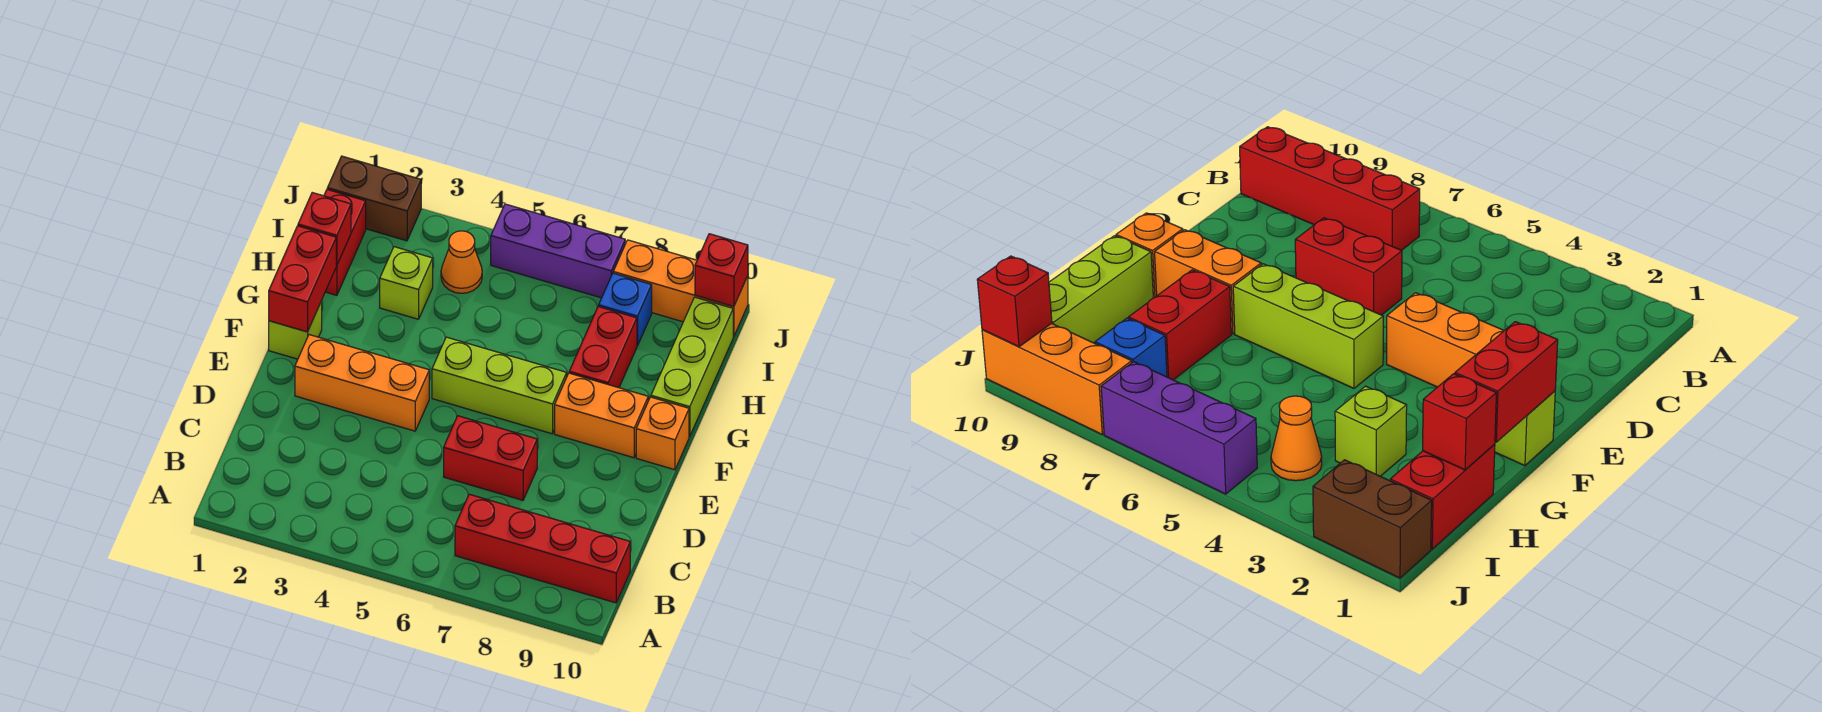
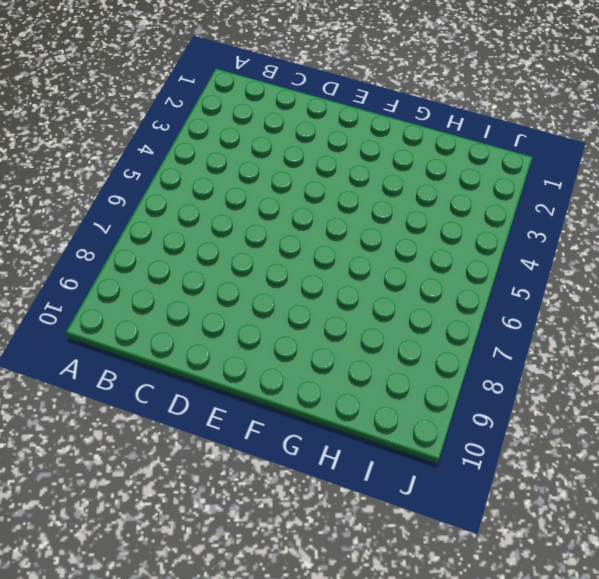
none -> red brick B7:B10 level 1
none -> red brick D6:D7 level 1
none -> orange brick E2:E4 level 1

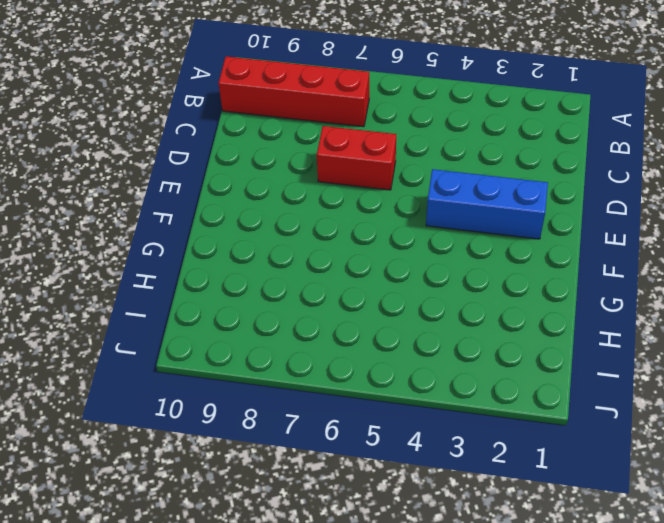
blue brick E2:E4 level 1 -> orange brick E2:E4 level 1
none -> lime brick F1 level 1
none -> lime brick F5:F7 level 1
none -> orange brick F8:F9 level 1

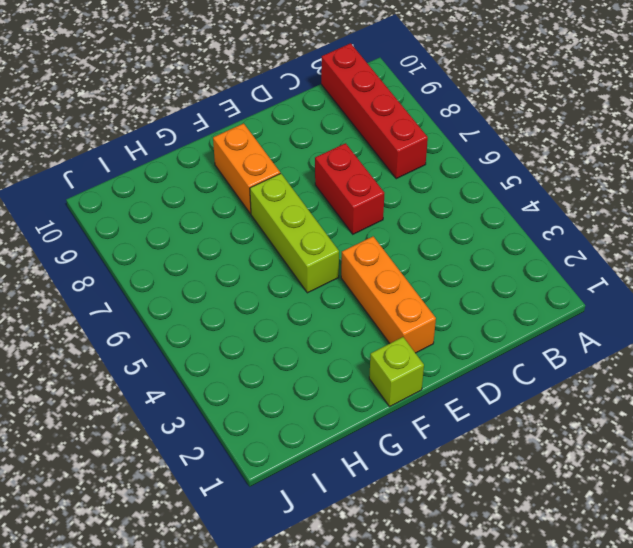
none -> orange brick F10 level 1
none -> red brick G8:H8 level 1
none -> lime brick G10:I10 level 1

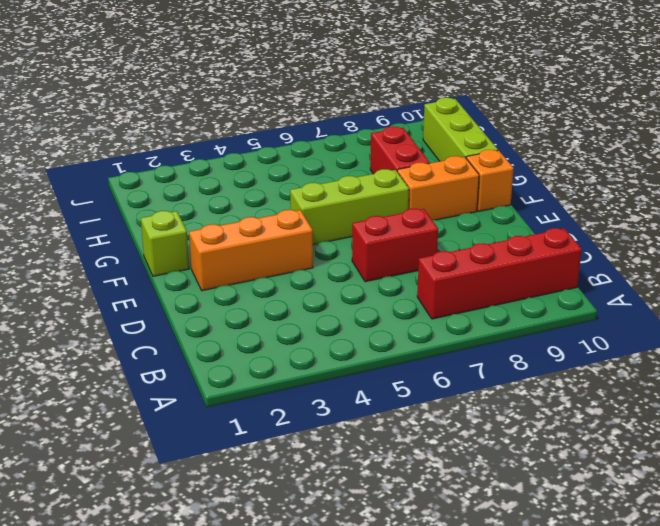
none -> red brick H1:I1 level 1
none -> lime brick H3 level 1
none -> orange cone I4 level 1

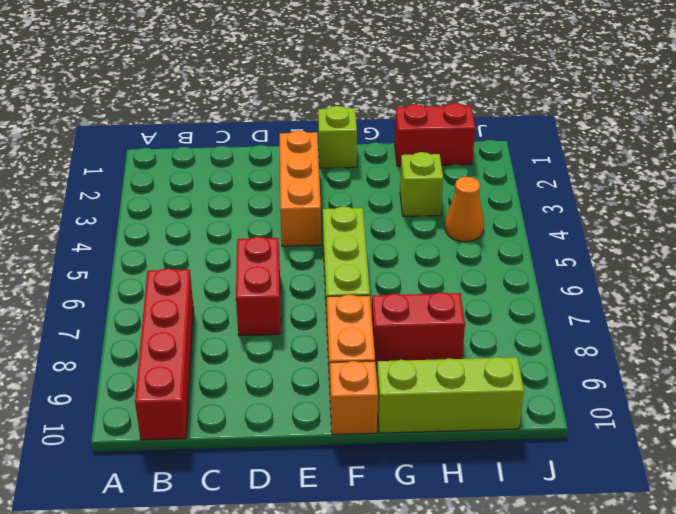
none -> blue brick I8 level 1
none -> brown brick J1:J2 level 1
none -> purple brick J5:J7 level 1

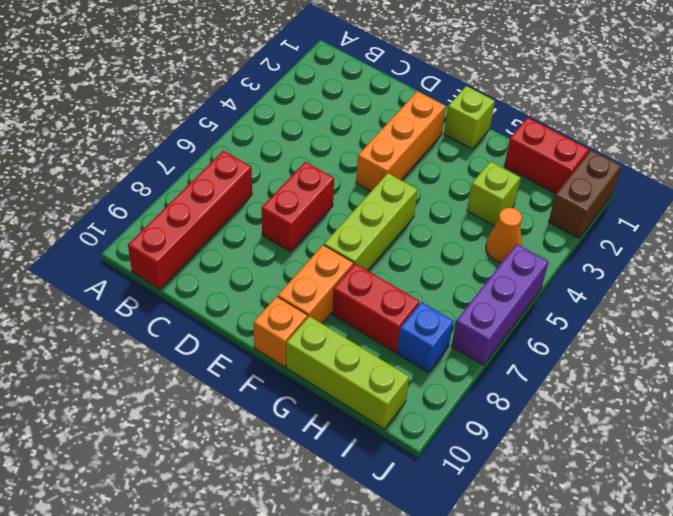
none -> orange brick J8:J10 level 1
none -> red brick F1:G1 level 2
none -> red brick H1 level 2

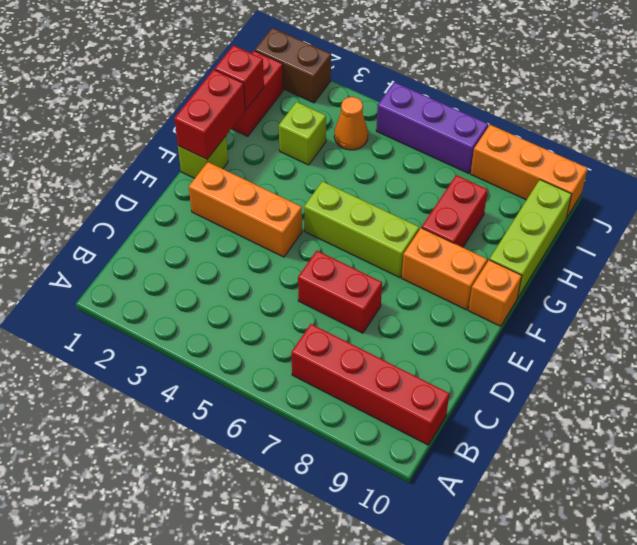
none -> blue brick I8 level 1
none -> red brick J10 level 2

